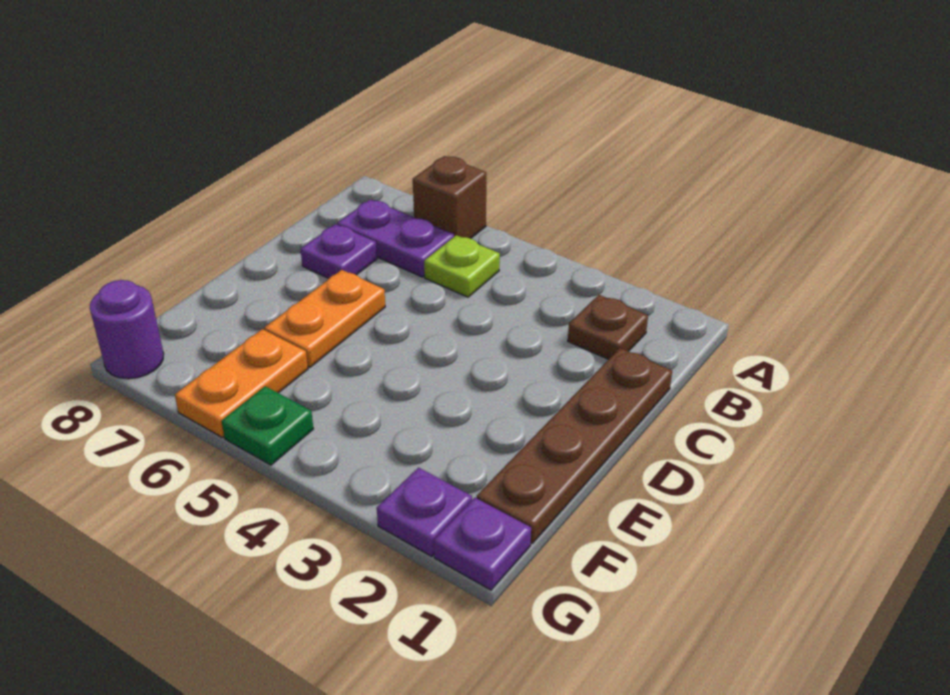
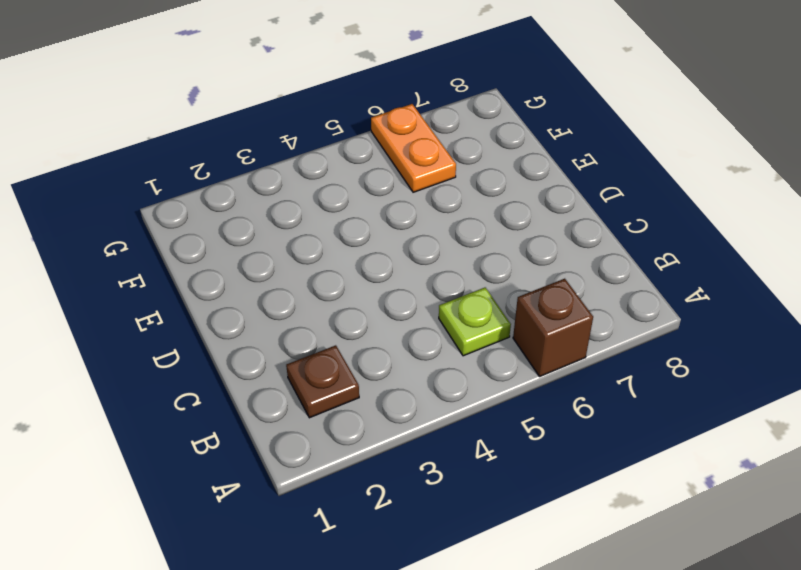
none -> purple plate B6:B7 level 1
none -> brown plate C1:F1 level 1
none -> purple plate C7 level 1

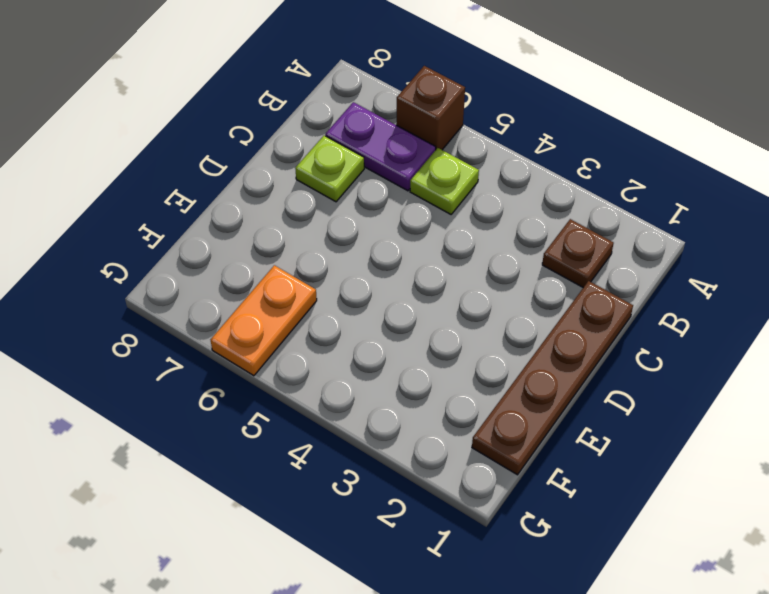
lime plate C7 level 1 -> purple plate C7 level 1
none -> orange plate D6:E6 level 1
none -> purple plate G1 level 1
none -> purple plate G2 level 1

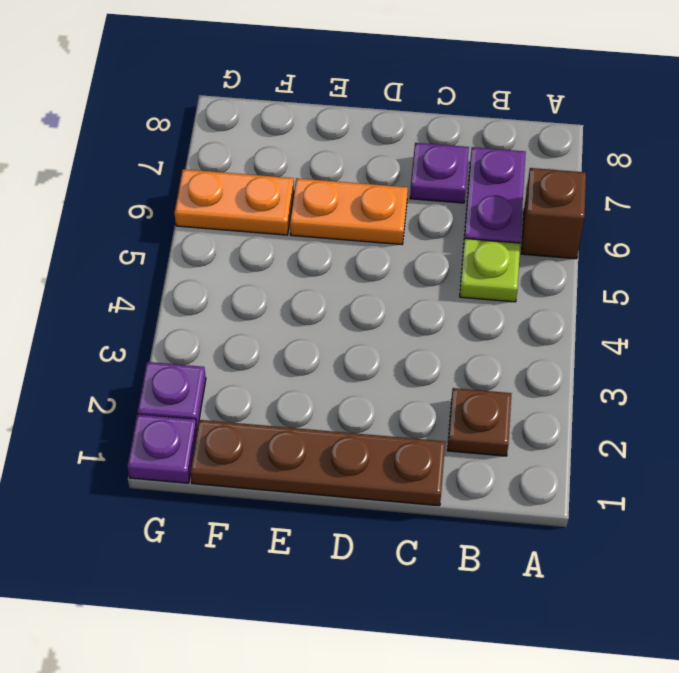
none -> green plate G5 level 1
none -> purple round brick G8 level 1

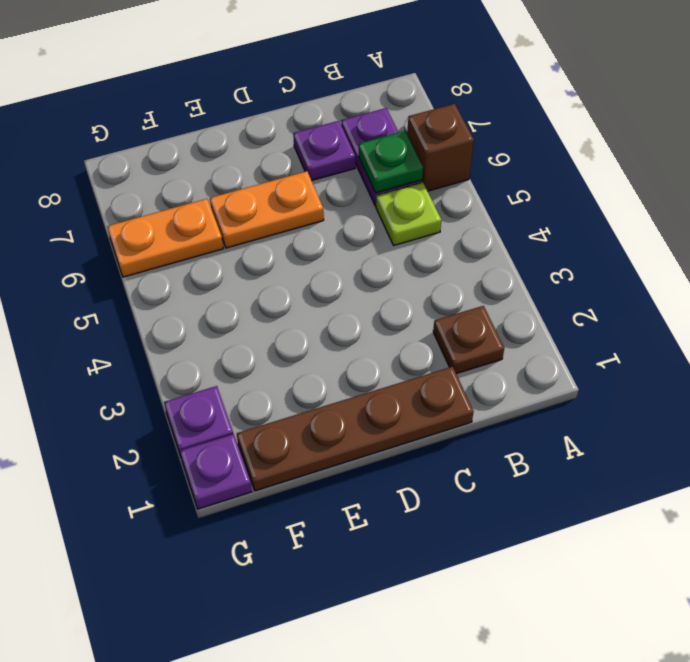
green plate B6 level 2 -> green plate G5 level 1
none -> purple round brick G8 level 1

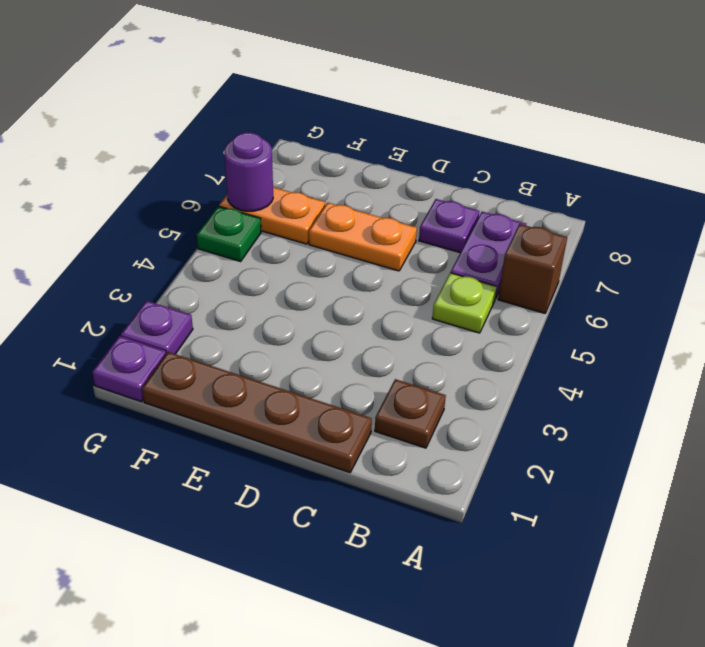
purple round brick G6 level 2 -> purple round brick G8 level 1

